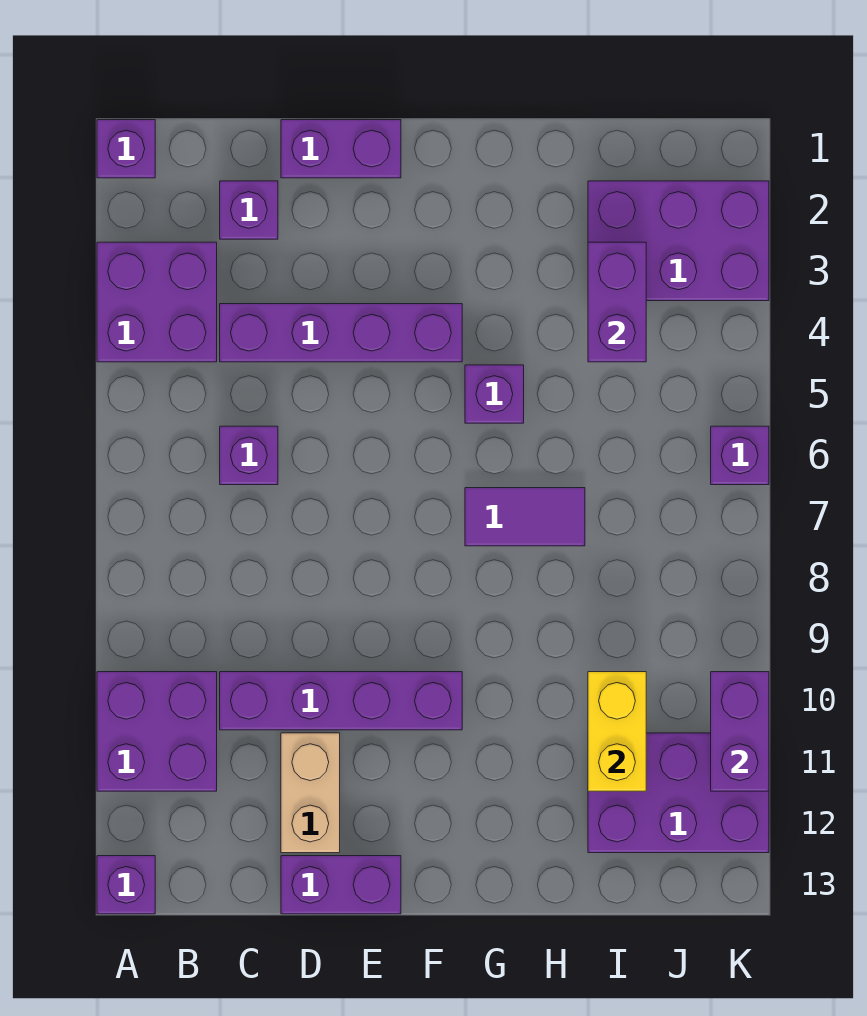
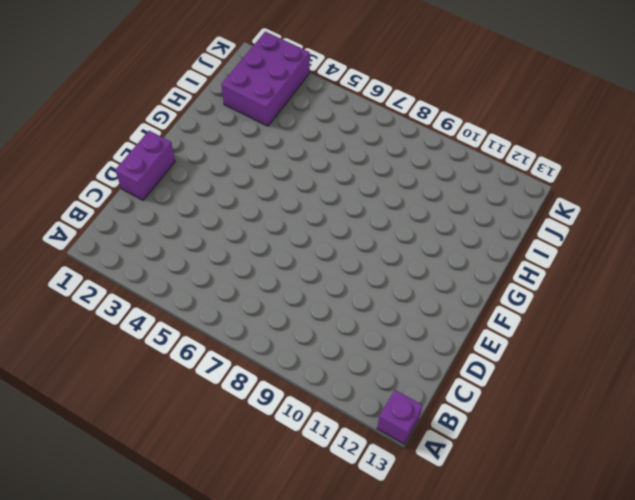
none -> purple brick A1 level 1
none -> purple brick A3:B4 level 1
none -> purple brick A10:B11 level 1

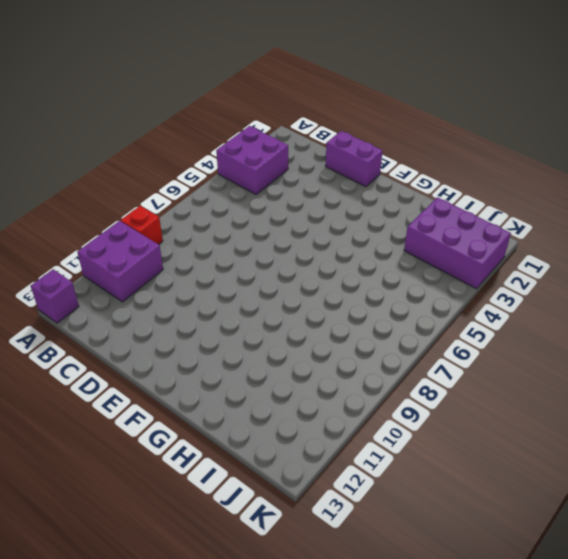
red brick A9 level 1 -> none
none -> purple brick A1 level 1
none -> purple brick C2 level 1
none -> purple brick C4:F4 level 1

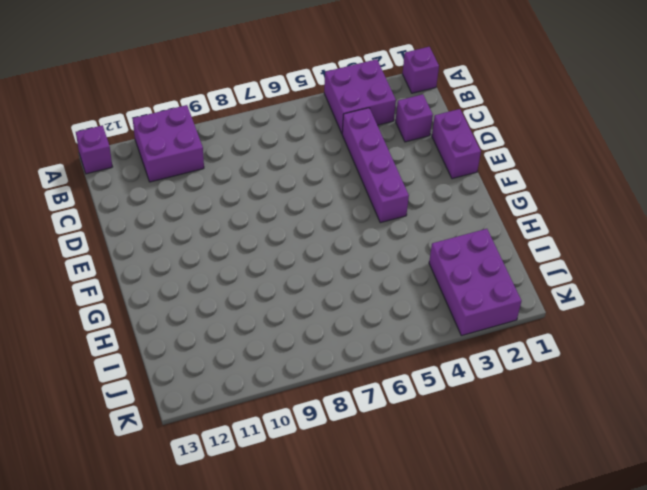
none -> purple brick C6 level 1
none -> purple brick C10:F10 level 1
none -> tan brick D11:D12 level 1

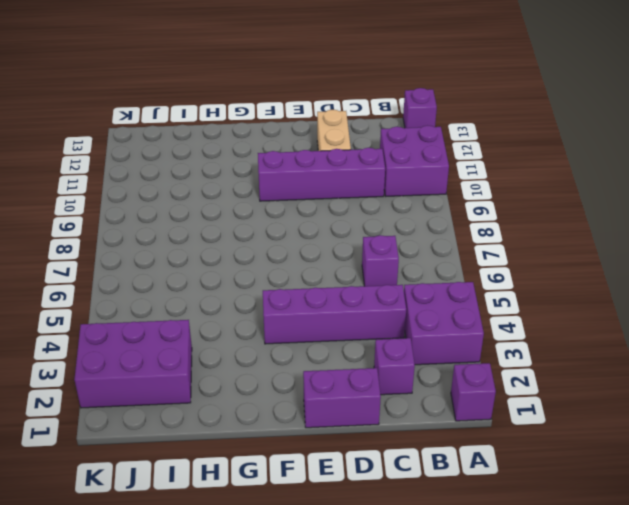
none -> purple brick D13:E13 level 1
none -> purple brick G5 level 1
none -> purple tile G7:H7 level 1

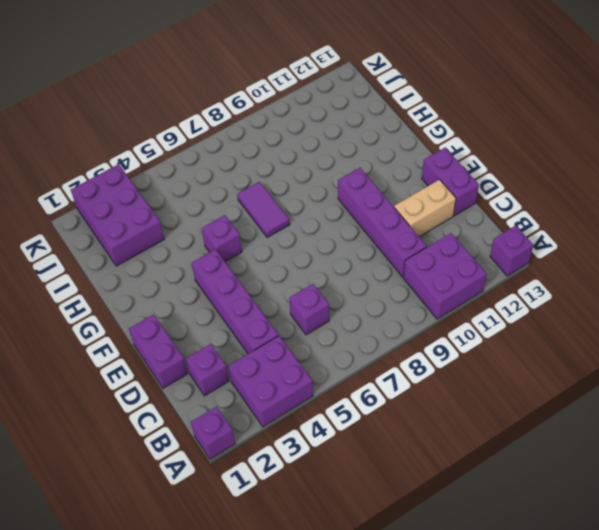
none -> purple brick I11:K12 level 1
none -> purple brick K6 level 1
none -> purple brick I3:I4 level 2

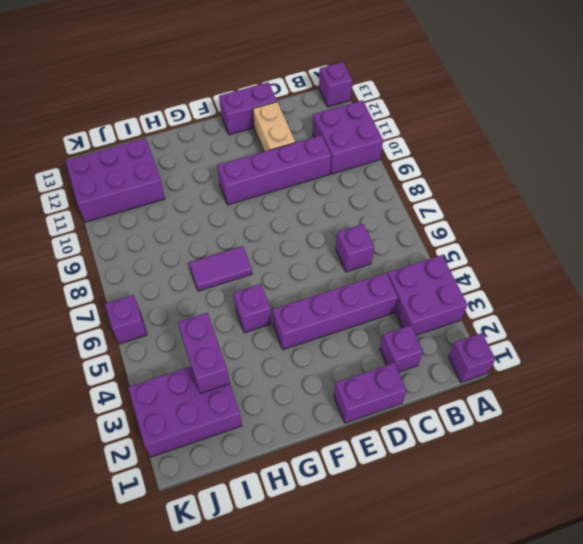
none -> yellow brick I10:I11 level 2
none -> purple brick K10:K11 level 2

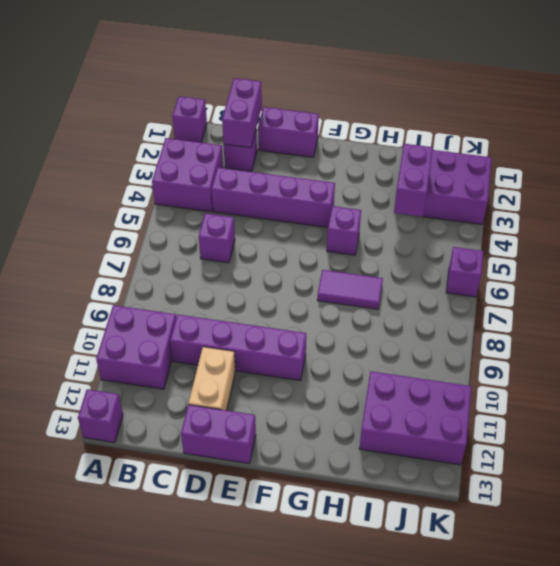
purple brick C1:C2 level 2 -> purple brick K10:K11 level 2
none -> yellow brick I10:I11 level 2

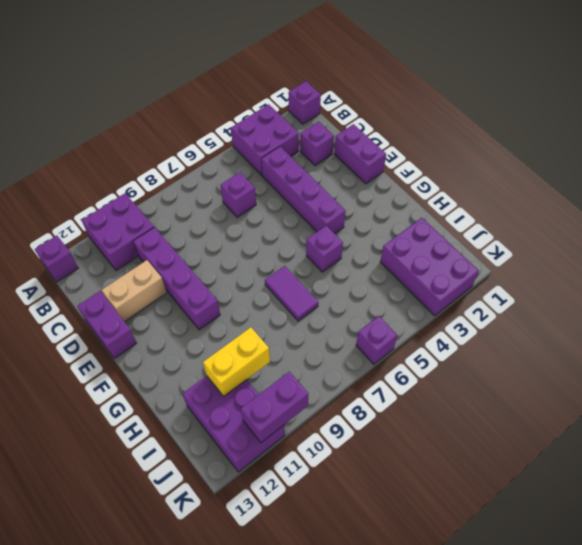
none -> purple brick I3:I4 level 2

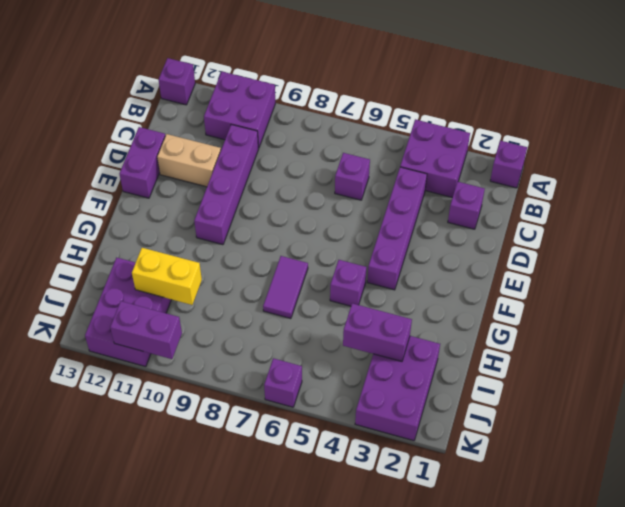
none -> purple brick D1:E1 level 1

